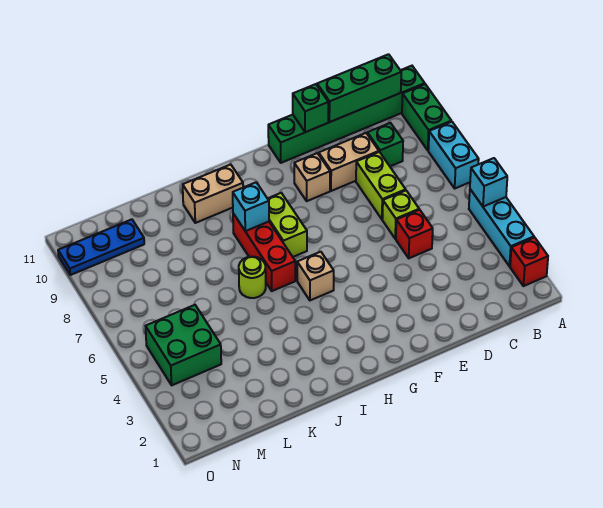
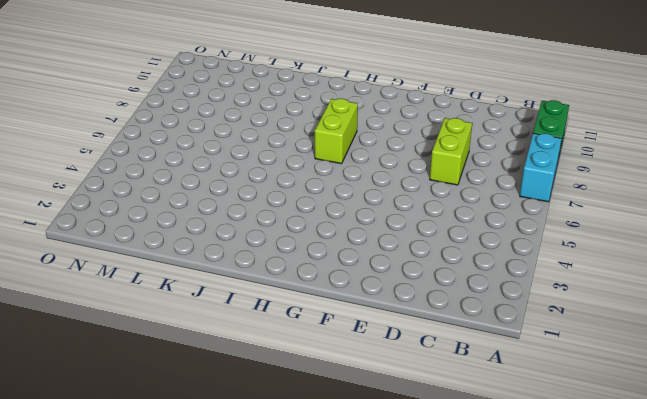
none -> red brick A2 level 1
none -> cyan brick A3:A5 level 1
none -> green brick A11:F11 level 1

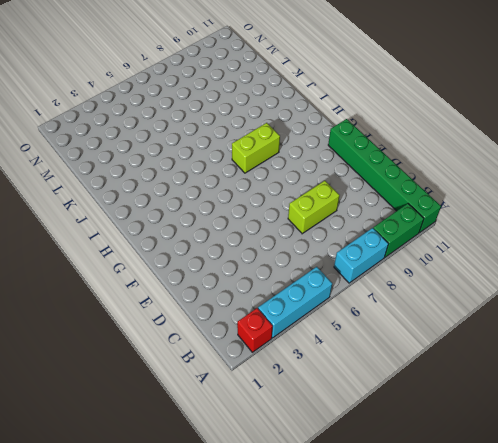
none -> green brick C9 level 1
none -> red brick D5 level 1
none -> lime brick D6 level 1

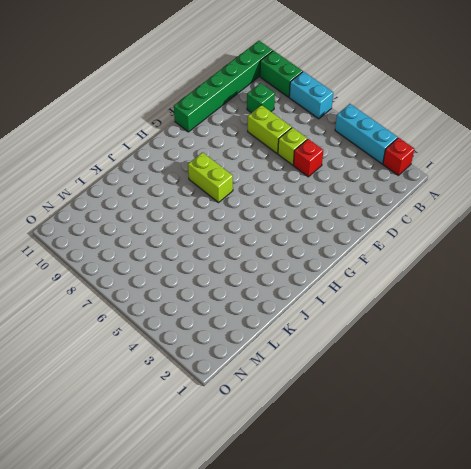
none -> tan brick D9:E9 level 1
none -> tan brick F9 level 1
none -> tan brick H5 level 1

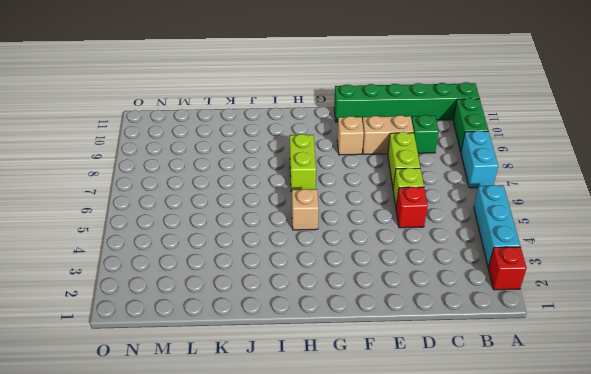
none -> red brick I6:I8 level 1
none -> tan brick I10:J10 level 1
none -> lime round brick J6 level 1

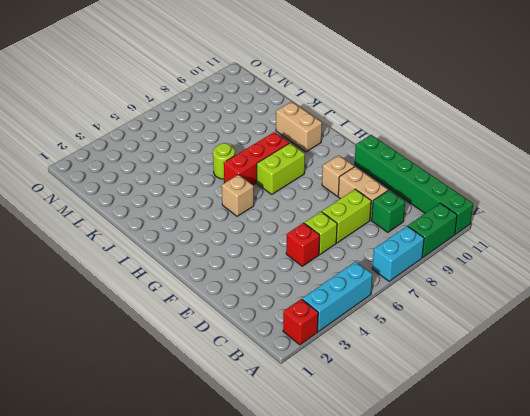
none -> green brick M4:N5 level 1
none -> blue plate M10:O10 level 1
none -> cyan brick A5 level 2

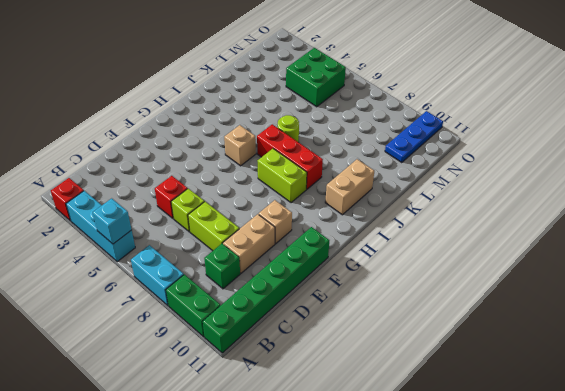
none -> green brick B11:D11 level 2
none -> green brick E11 level 2
none -> cyan brick I8 level 2

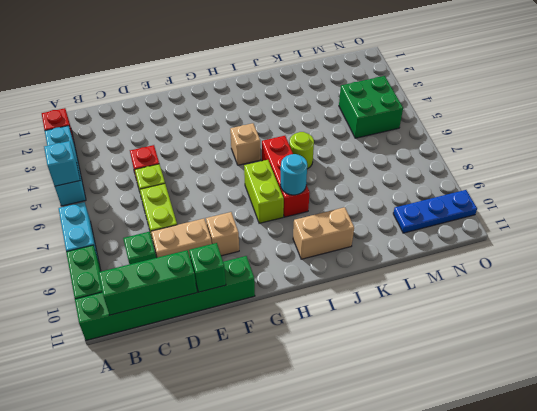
cyan round brick I8 level 2 -> cyan brick I8 level 2

